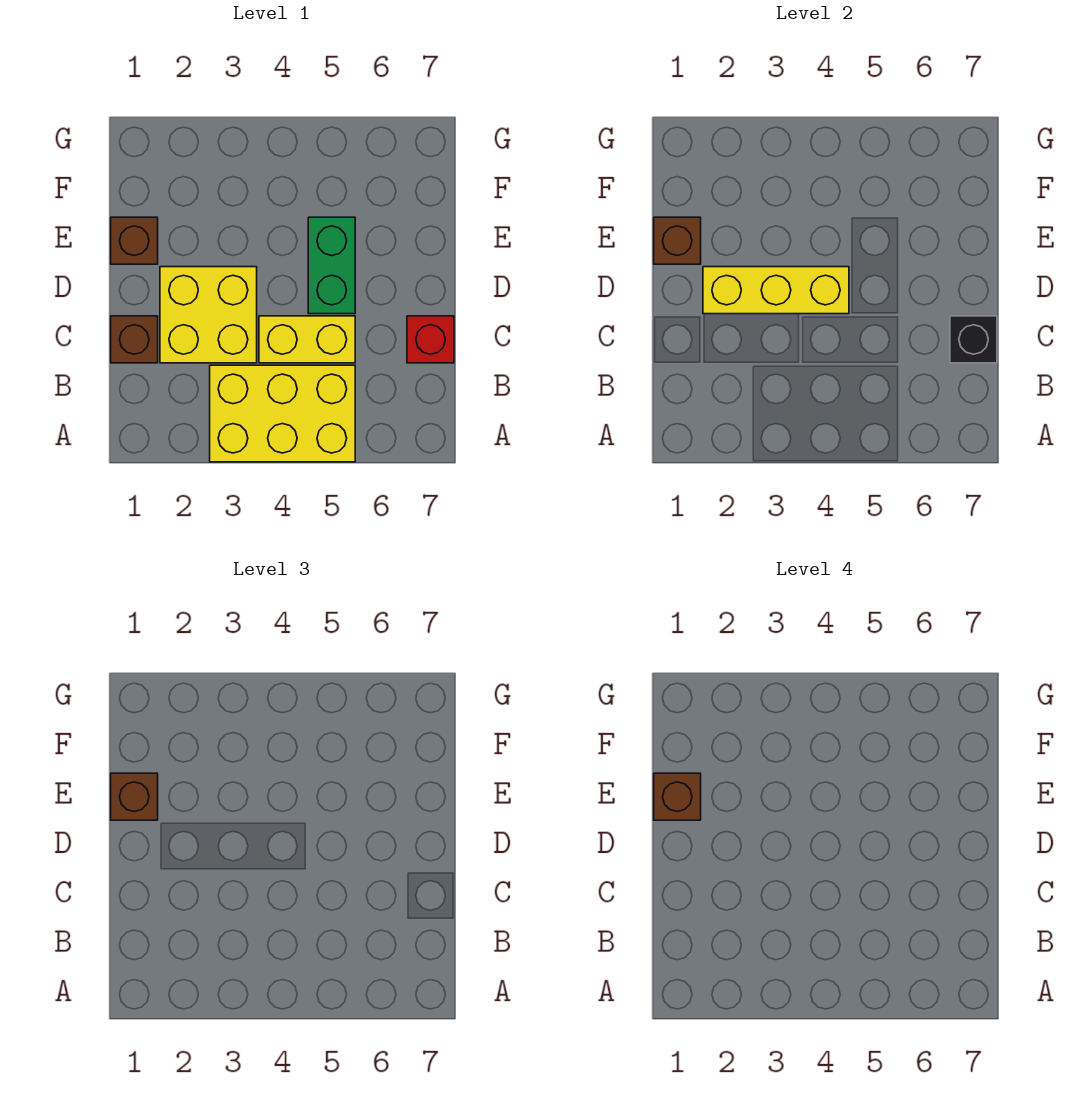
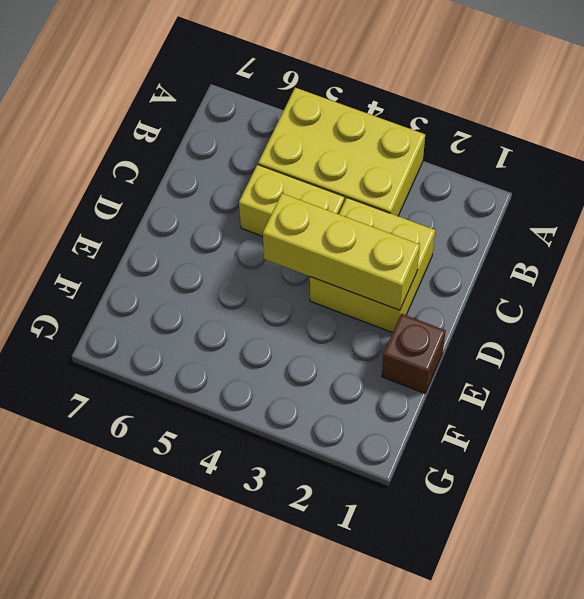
none -> brown brick C1 level 1
none -> red brick C7 level 1
none -> green brick D5:E5 level 1

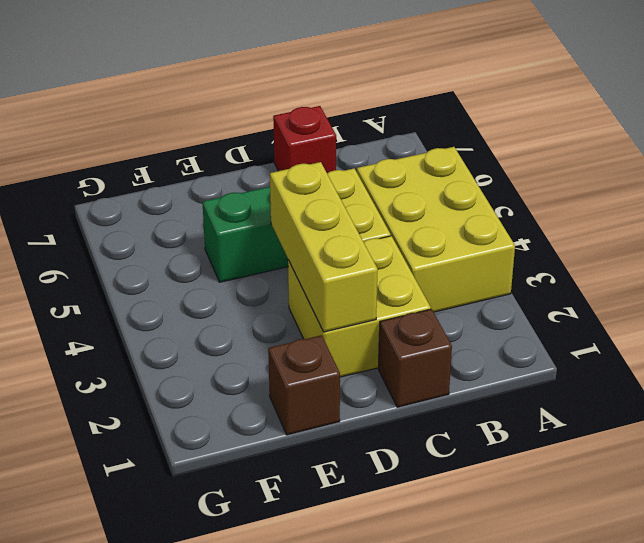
none -> black brick C7 level 2
none -> brown brick E1 level 2
none -> brown brick E1 level 3

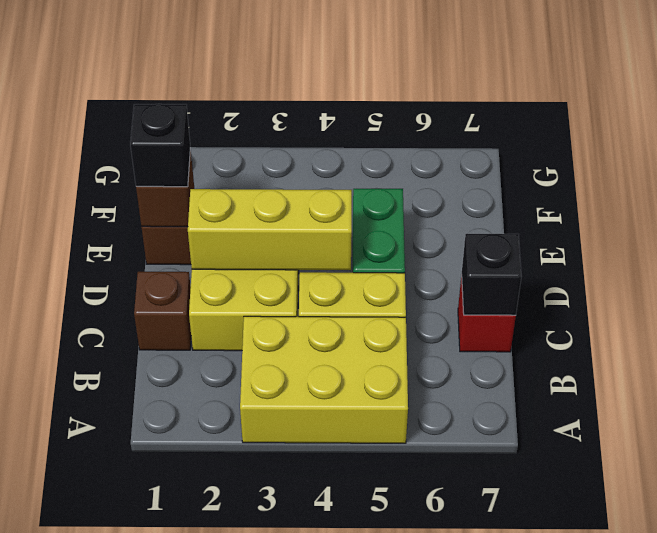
black brick E1 level 3 -> brown brick E1 level 3
none -> brown brick E1 level 4

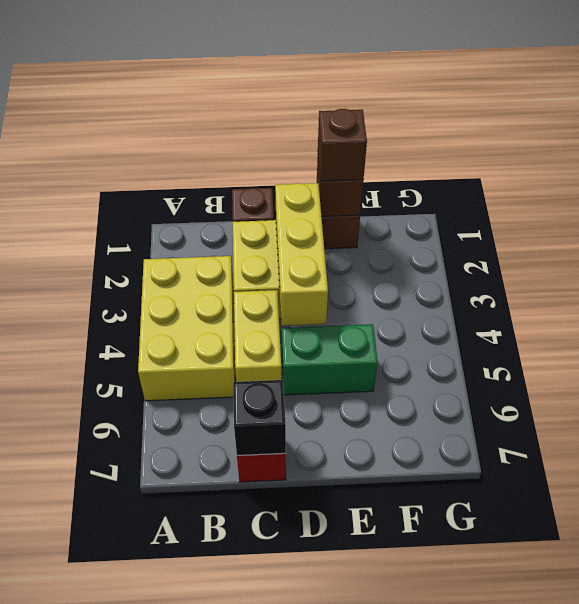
none -> brown brick E1 level 4

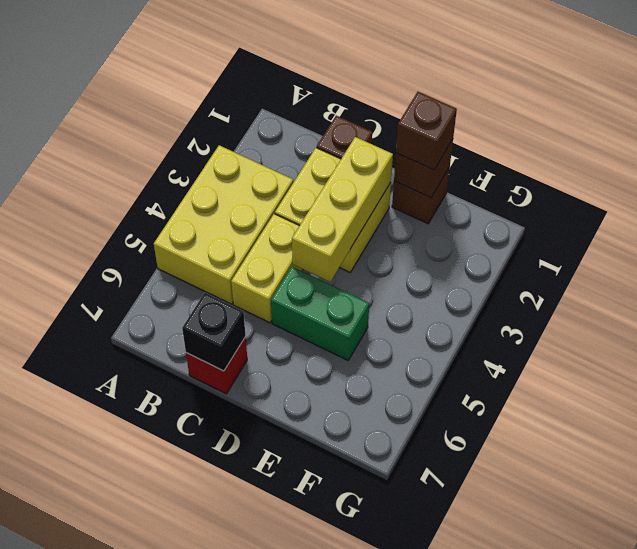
none -> brown brick E1 level 4

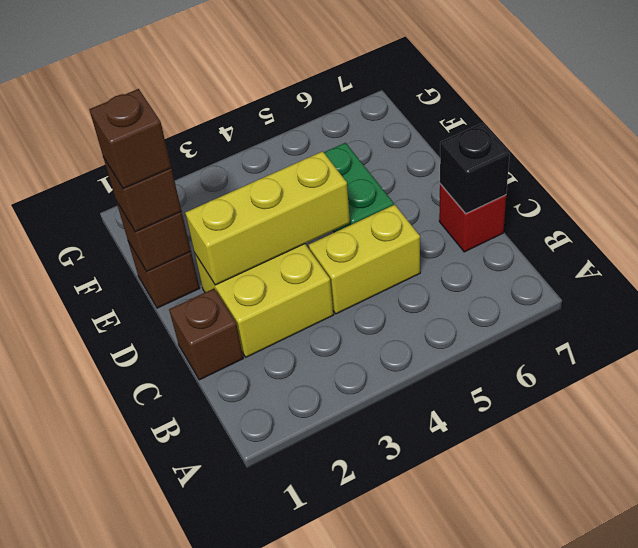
none -> yellow brick A3:B5 level 1

